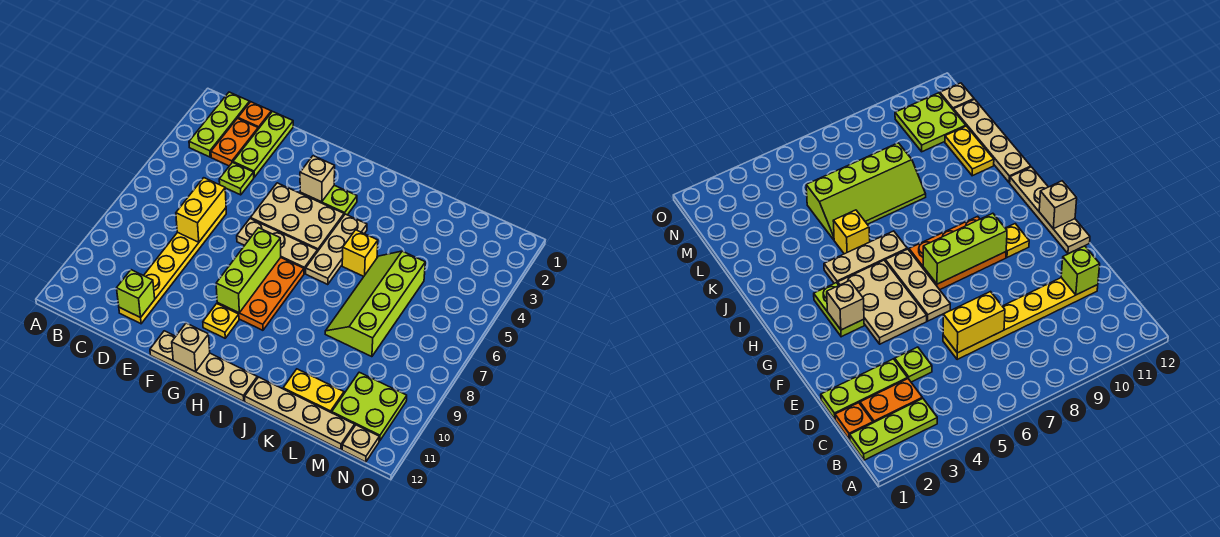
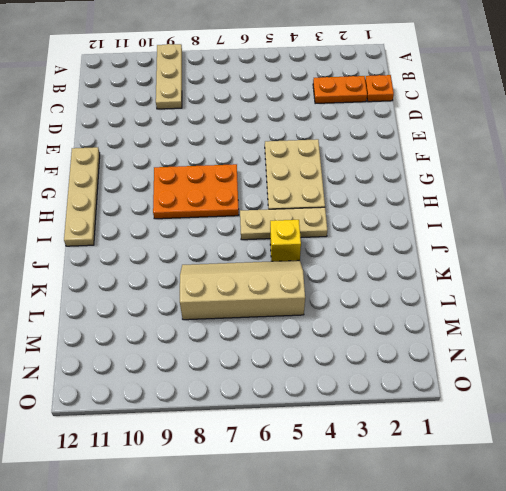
tan plate A9:C9 level 1 -> tan plate F6:H6 level 1
tan slope K5:L8 level 1 top L -> lime slope K5:L8 level 1 top L
none -> lime plate B1:B3 level 1
none -> lime plate D1:D3 level 1
none -> lime plate D4 level 1

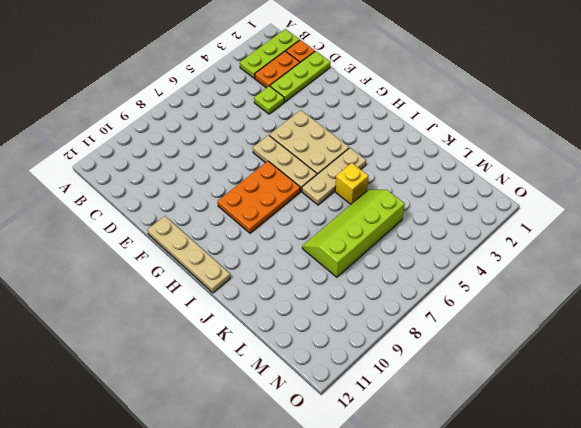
none -> yellow plate D6:D11 level 1
none -> lime plate G3:H3 level 1
none -> yellow plate G10 level 1

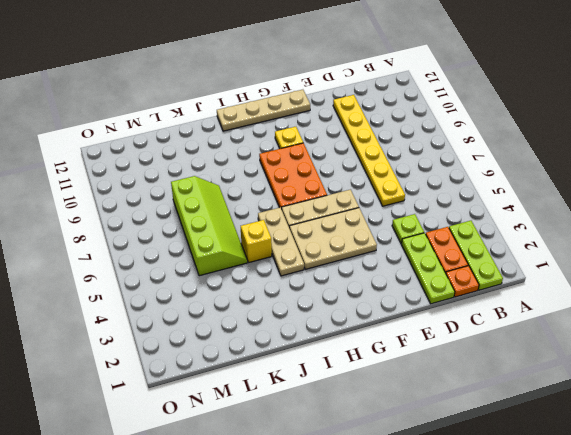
none -> lime plate G3:H3 level 1
none -> tan plate J12:M12 level 1
none -> yellow plate K11:L11 level 1

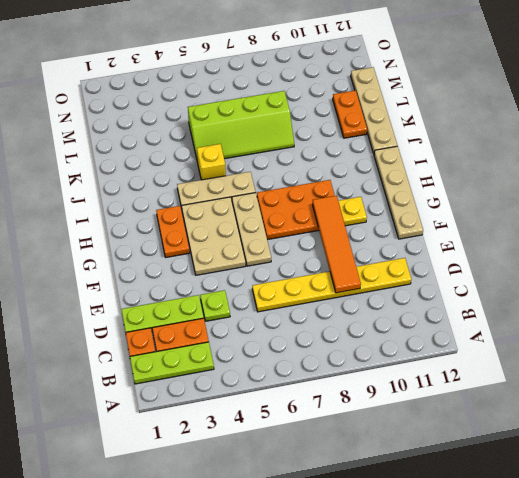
orange tile D9:G9 level 2 -> lime brick G7:G9 level 2
orange plate G3:H3 level 1 -> lime plate G3:H3 level 1
orange plate K11:L11 level 1 -> yellow plate K11:L11 level 1
none -> lime plate M10:N11 level 1
none -> tan plate N12 level 1
none -> yellow brick D6:D7 level 2

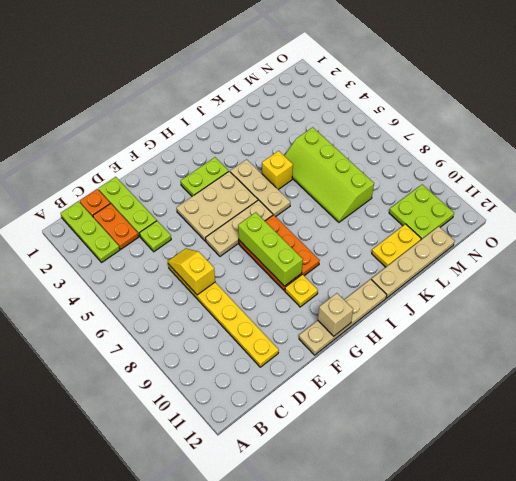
yellow slope D6:D7 level 2 top 7 -> yellow brick D6:D7 level 2
none -> tan plate N12 level 1
none -> lime brick D11 level 2
none -> tan brick G3 level 2

